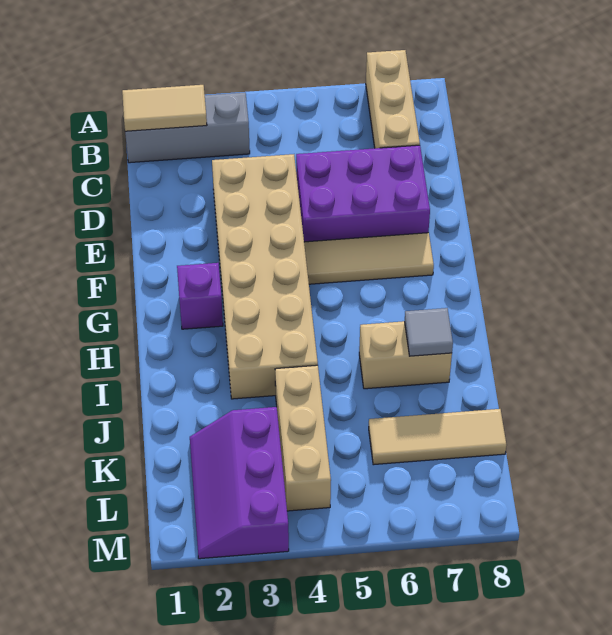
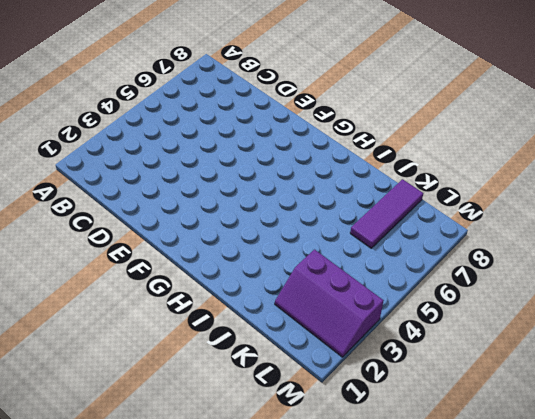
purple tile K6:K8 level 1 -> tan tile K6:K8 level 1
none -> tan brick A7:C7 level 1
none -> grey brick B1:B3 level 1
none -> tan brick D3:I4 level 1

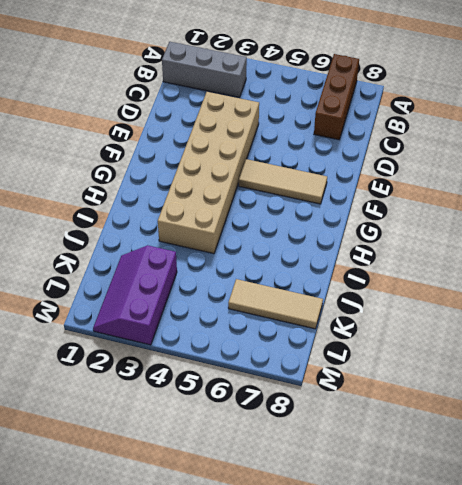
brown brick A7:C7 level 1 -> tan brick A7:C7 level 1
none -> purple brick D5:E7 level 1
none -> purple brick G2 level 1
none -> tan brick I6:I7 level 1

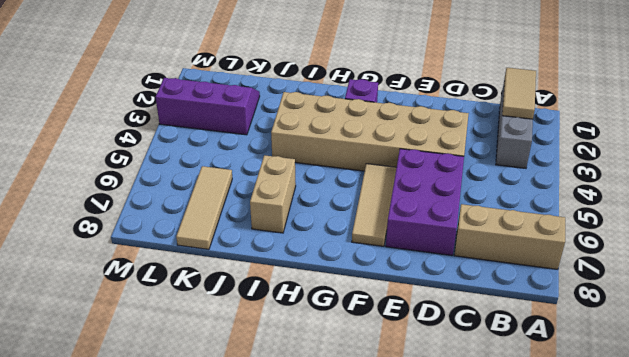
none -> tan brick J4:L4 level 1
none -> grey tile I7 level 2

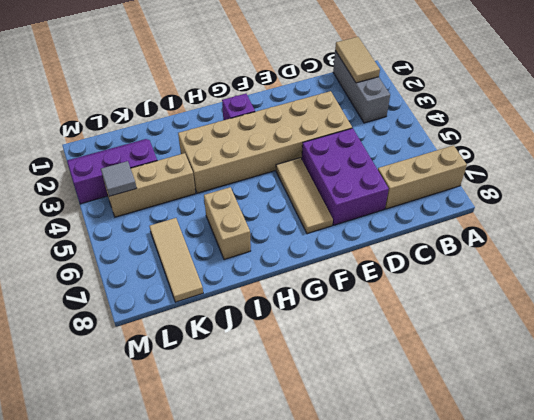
grey tile L4 level 2 -> grey tile I7 level 2

